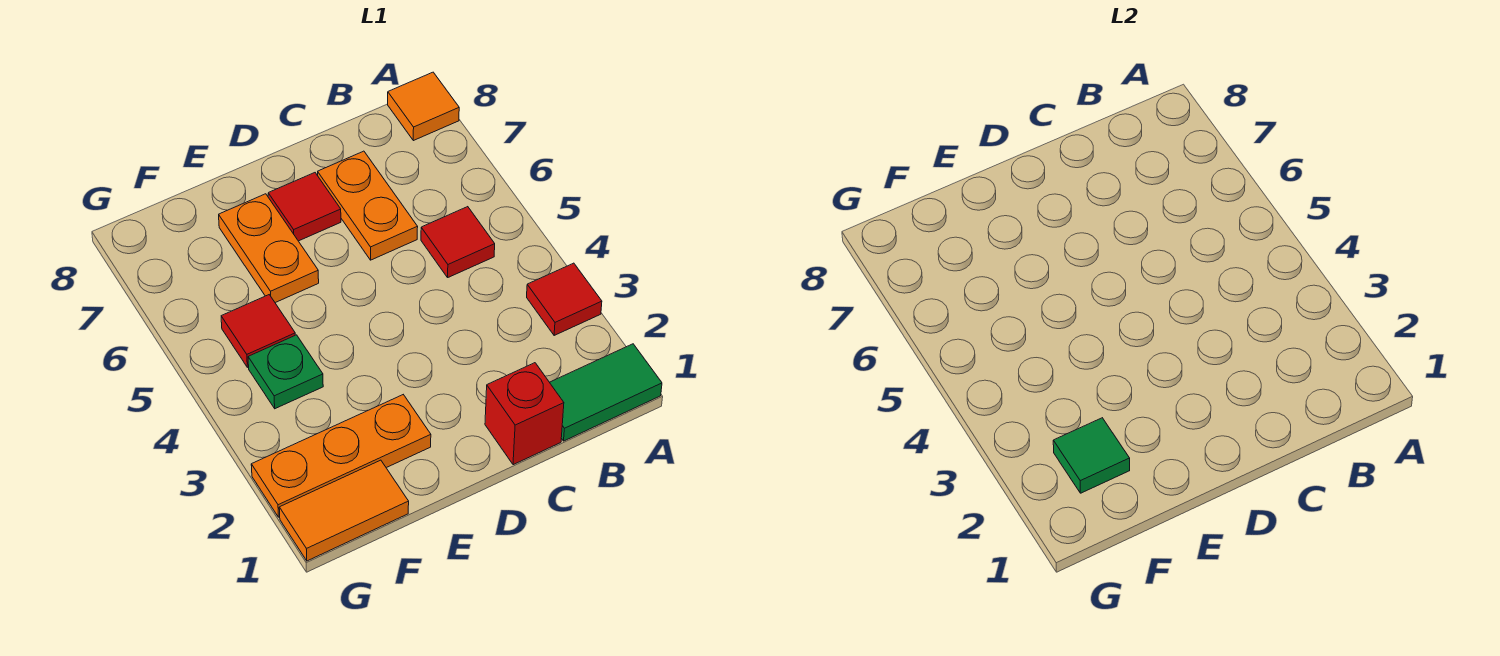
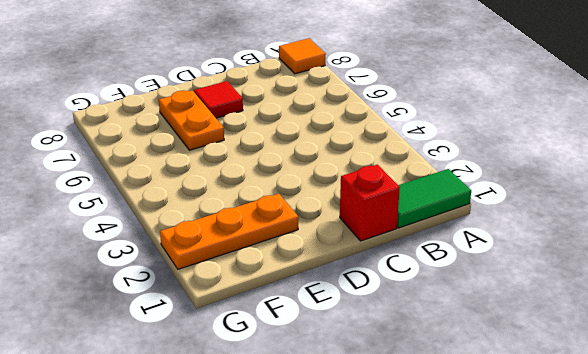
none -> red tile A3 level 1
none -> red tile B5 level 1
none -> orange plate C6:C7 level 1

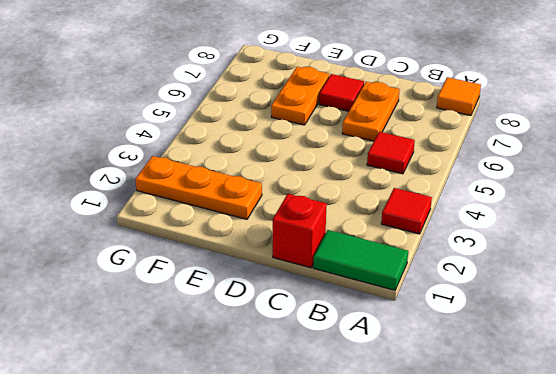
none -> orange tile F1:G1 level 1
none -> green plate F4 level 1
none -> red tile F5 level 1

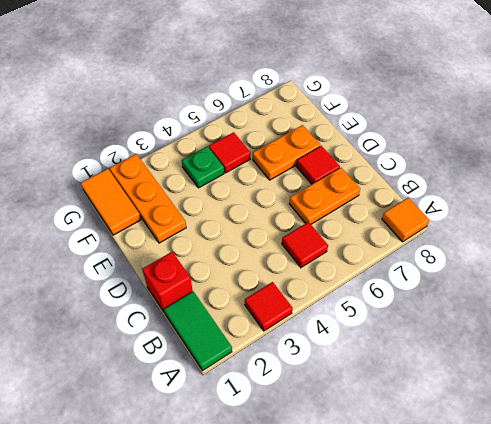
none -> green tile F2 level 2

